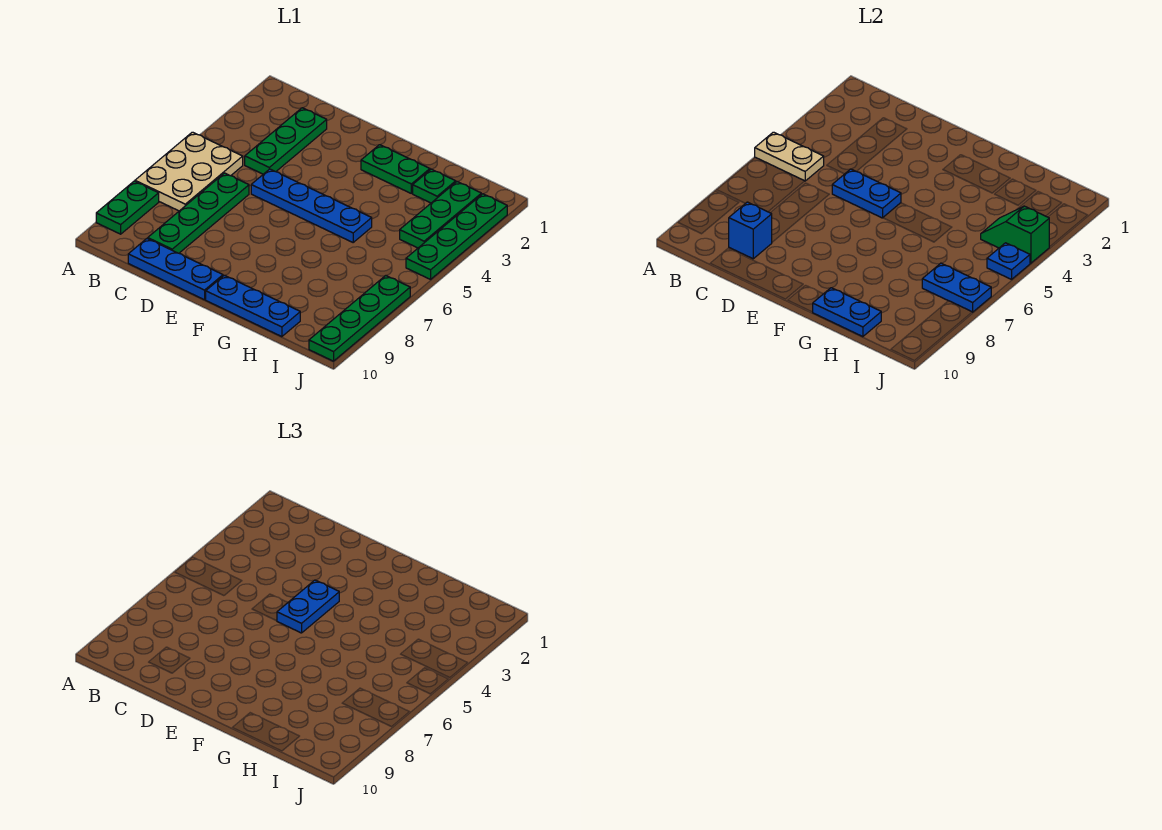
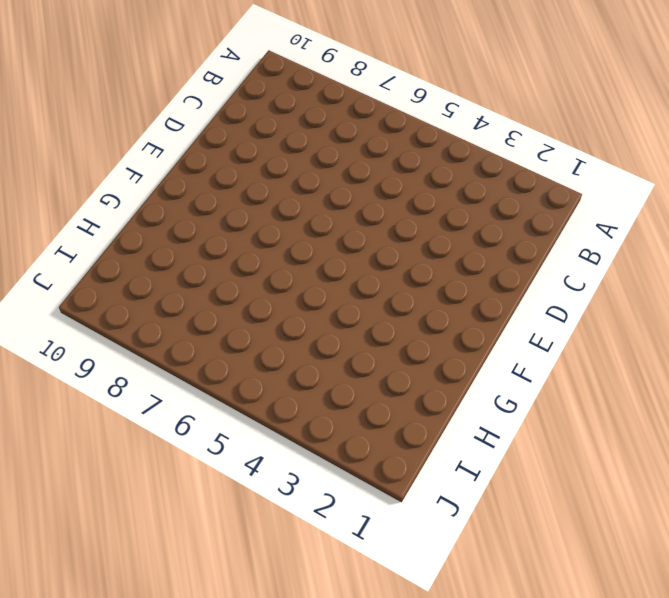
none -> tan plate A5:B7 level 1
none -> green plate A8:A9 level 1
none -> green plate C2:C4 level 1

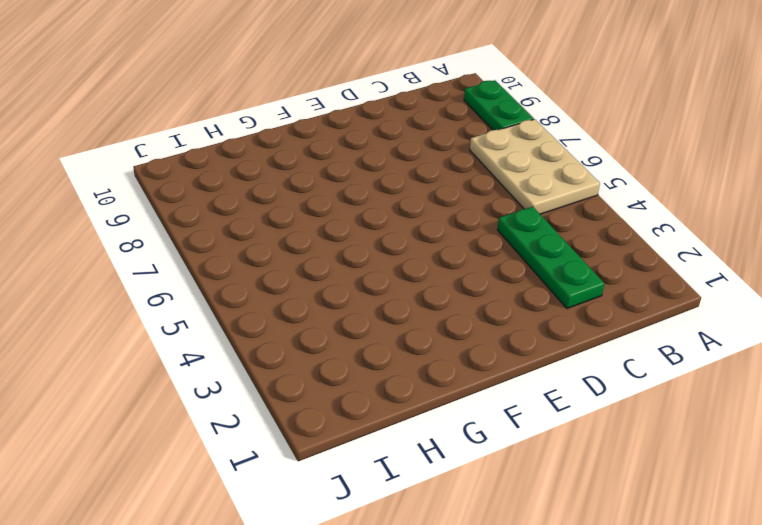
none -> green plate C6:C9 level 1
none -> blue plate C10:E10 level 1
none -> blue plate D5:G5 level 1

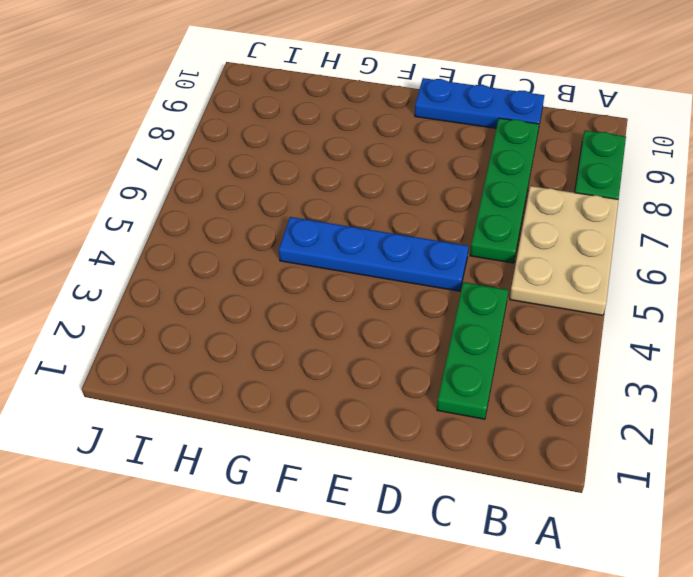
none -> green plate F2:G2 level 1
none -> blue plate F10:H10 level 1
none -> green plate H2 level 1

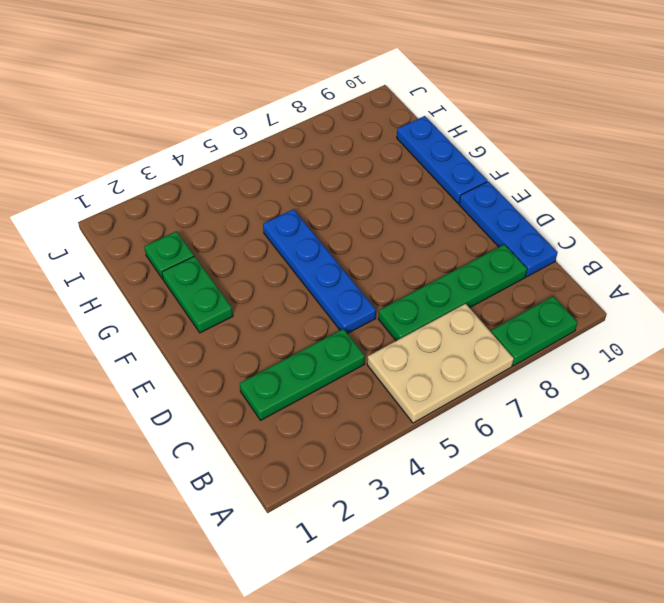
none -> green plate I2:I4 level 1
none -> green plate J2:J5 level 1
none -> green plate J7:J10 level 1

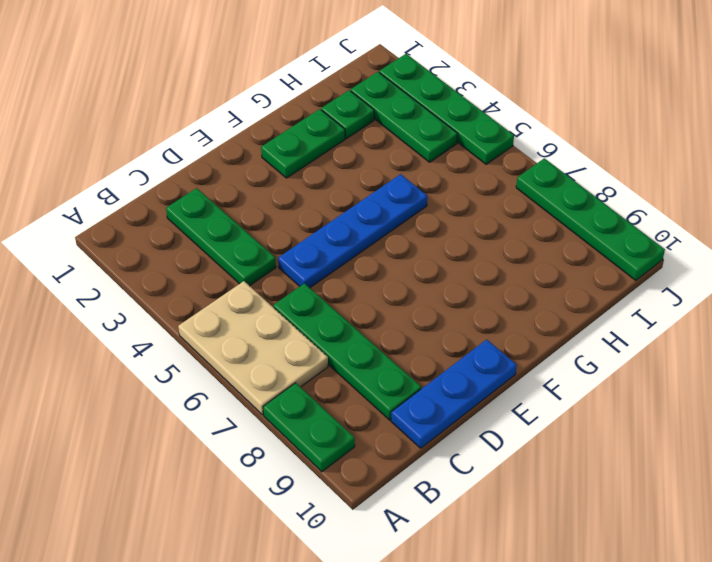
none -> blue plate F10:H10 level 1
none -> tan plate A5:B5 level 2
none -> blue brick C9 level 2

